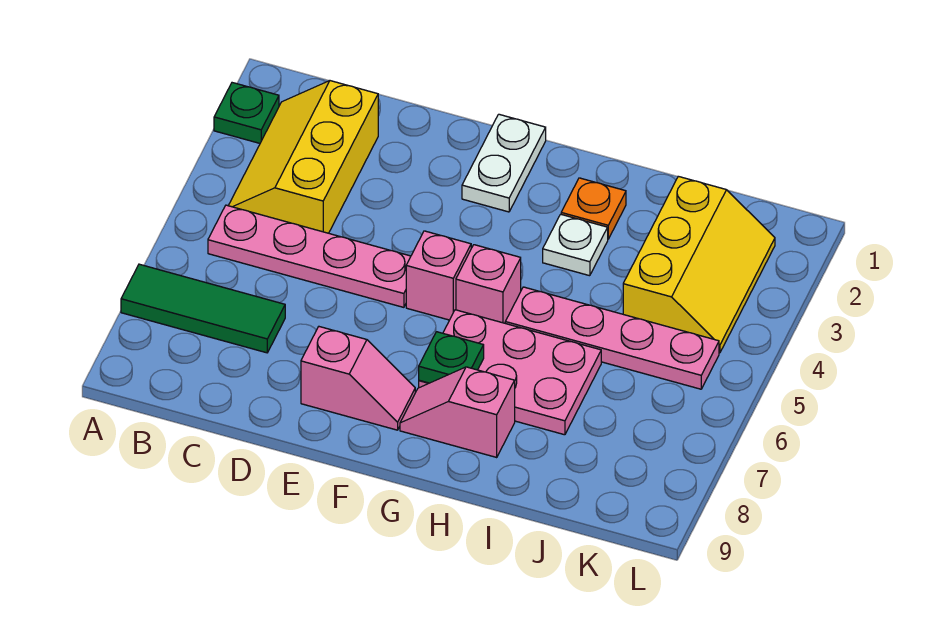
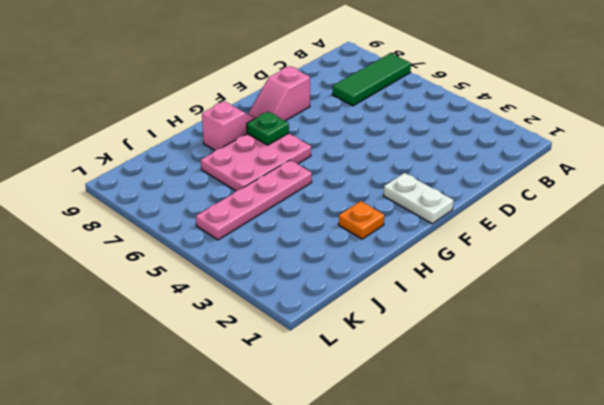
none -> green plate A2 level 1
none -> yellow slope B2:C4 level 1 top C
none -> pink plate B5:E5 level 1

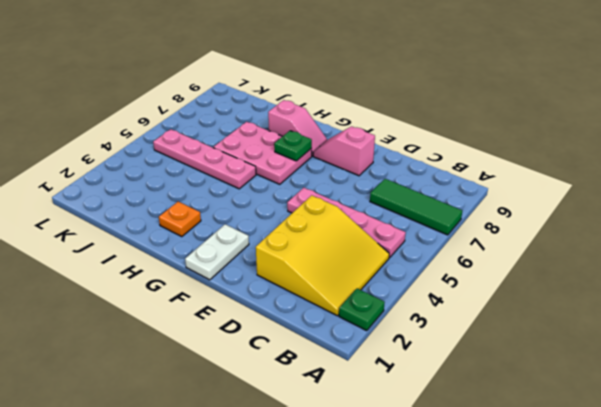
yellow slope B2:D4 level 1 top D -> yellow slope B2:C4 level 1 top C
none -> pink brick F5 level 1
none -> pink brick G5 level 1
none -> white plate H3 level 1

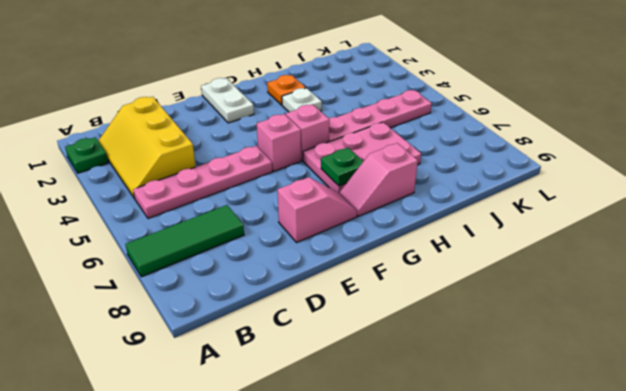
none -> yellow slope J2:K4 level 1 top J

